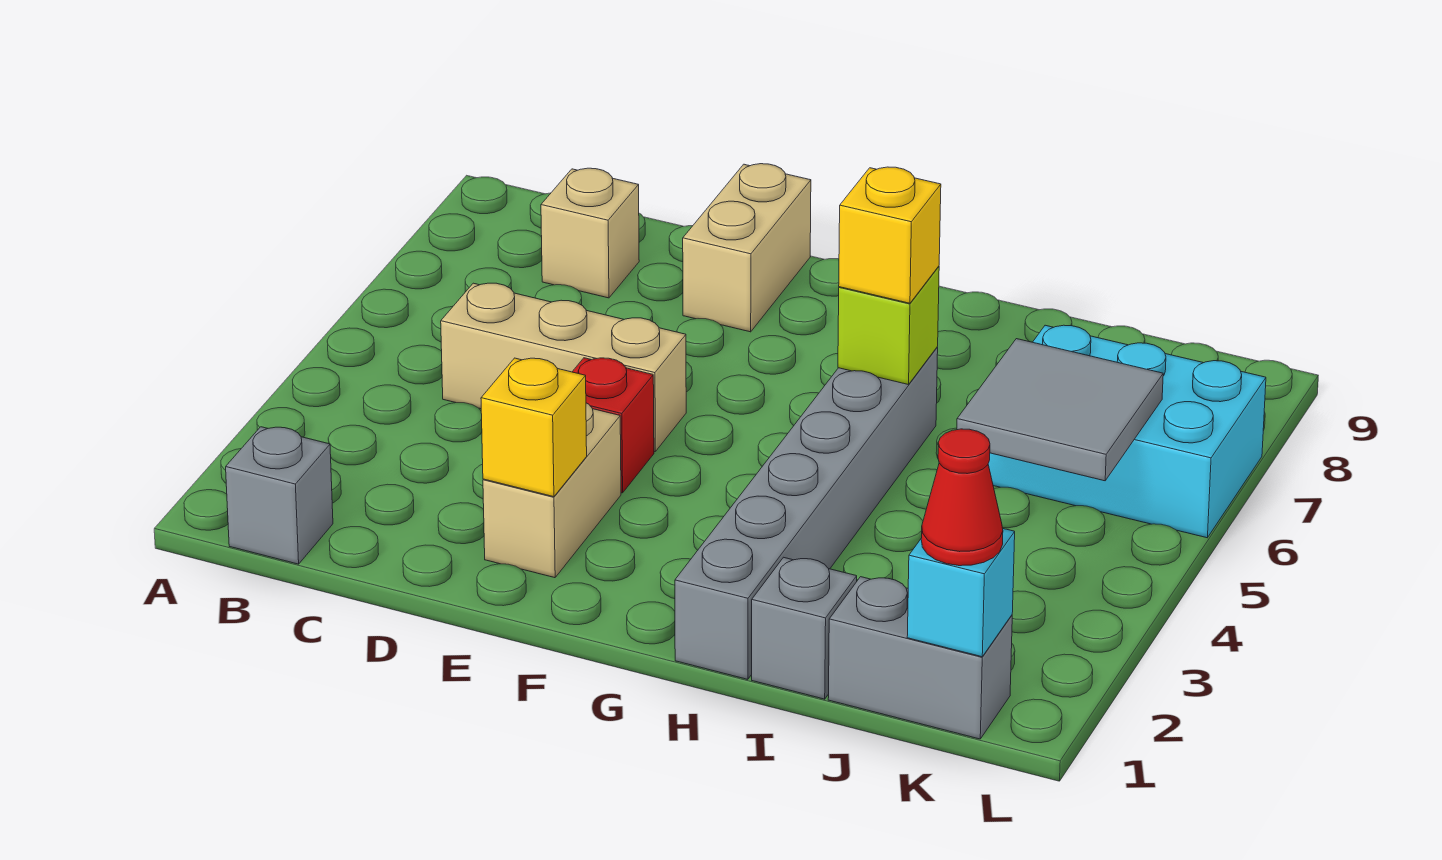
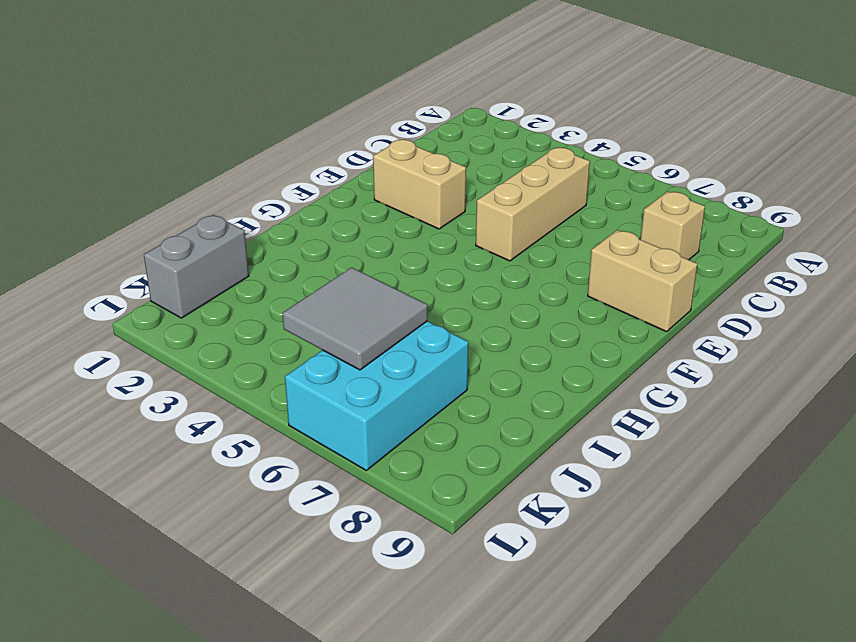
none -> grey brick B1 level 1
none -> red brick E4 level 1
none -> grey brick H1:H6 level 1

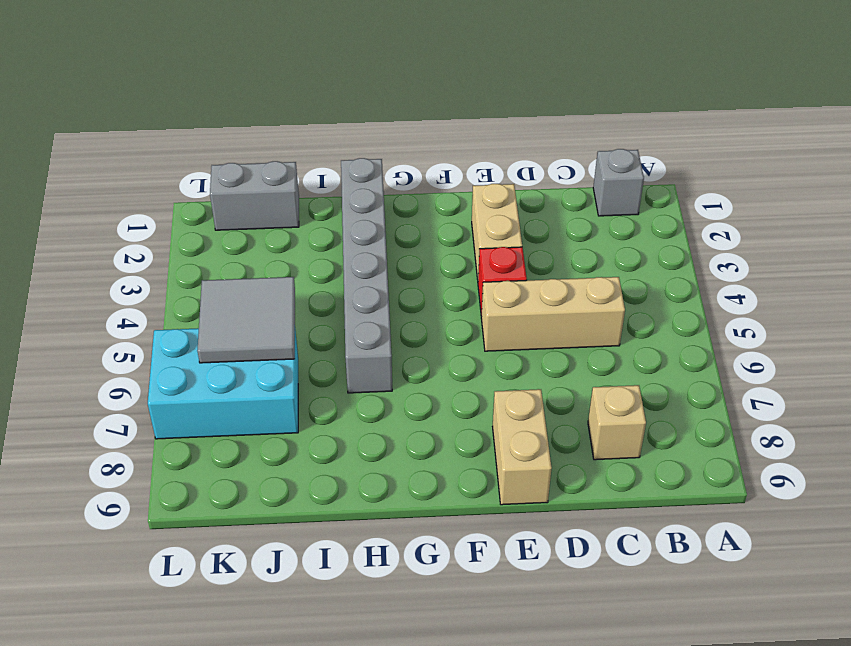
none -> grey brick I1 level 1
none -> yellow brick E2 level 2
none -> lime brick H6 level 2

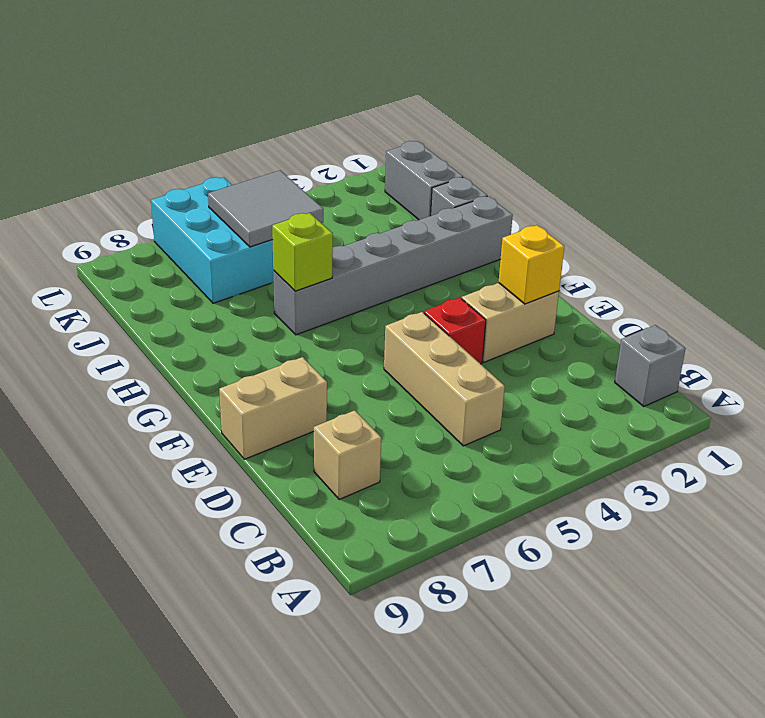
none -> cyan brick K1 level 2
none -> yellow brick H6 level 3
none -> red cone K1 level 3

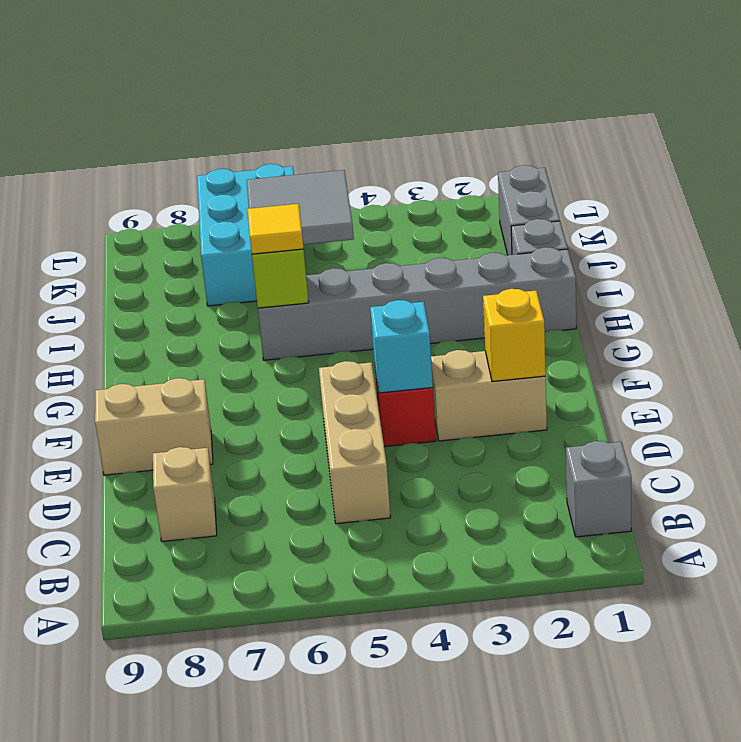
cyan brick E4 level 2 -> cyan brick K1 level 2
yellow tile H6 level 3 -> yellow brick H6 level 3
none -> red cone K1 level 3

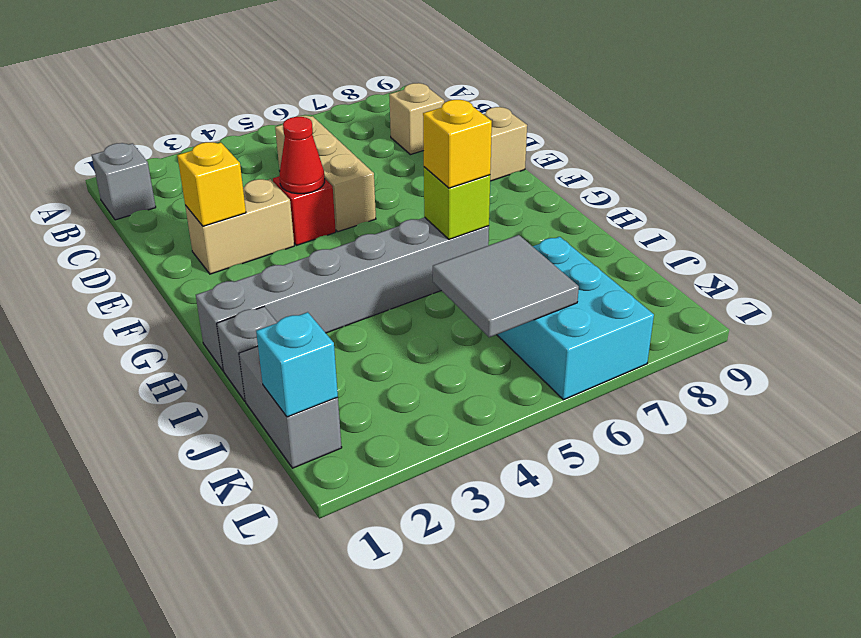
red cone E4 level 2 -> red cone K1 level 3

